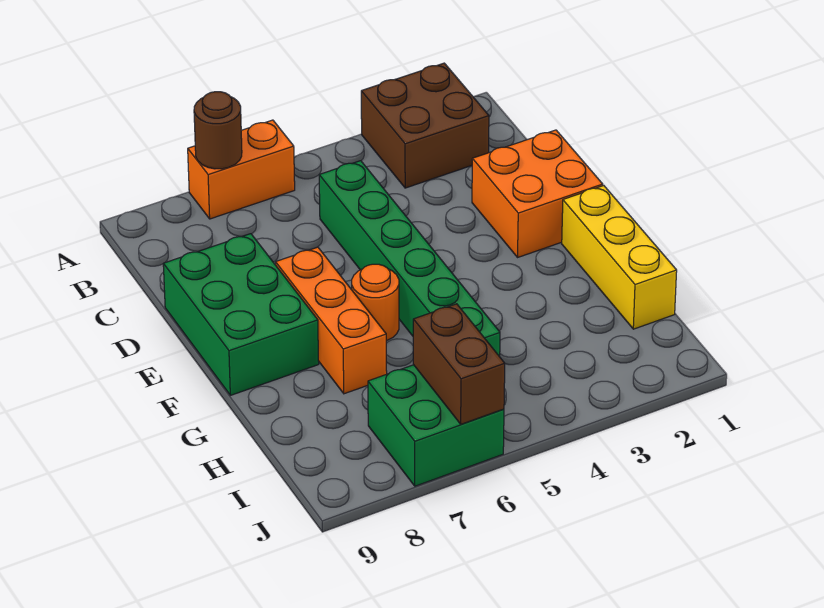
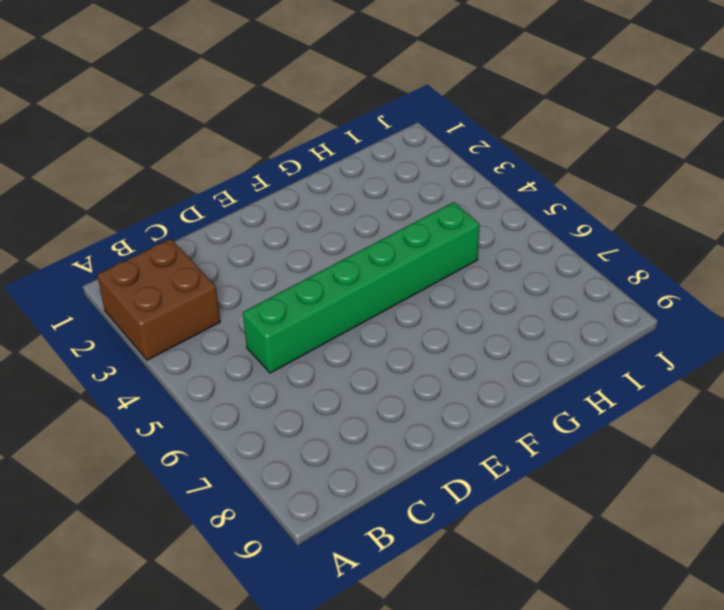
none -> orange brick A6:A7 level 1
none -> orange brick D1:E2 level 1

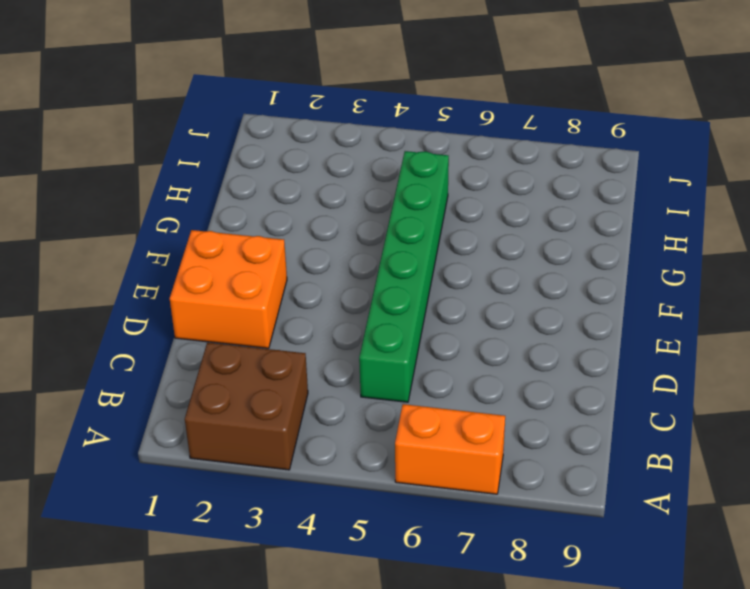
none -> green brick D8:F9 level 1
none -> orange brick E7:G7 level 1

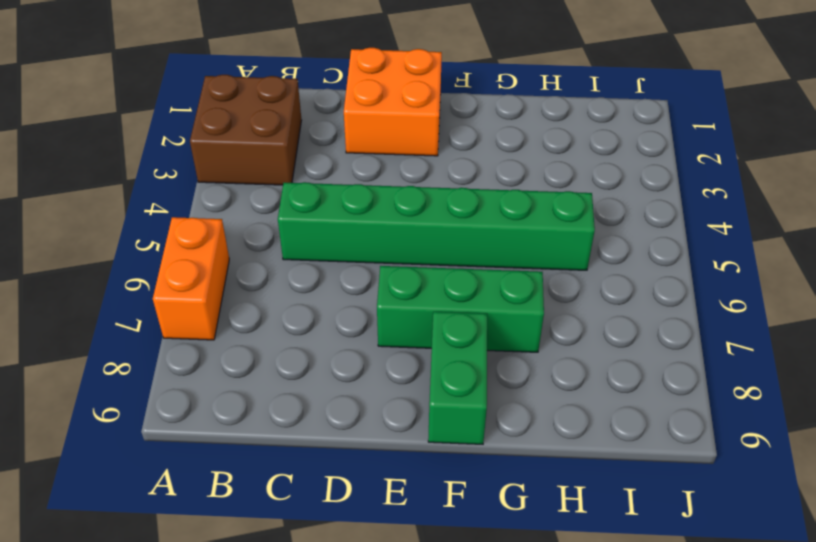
green brick E7:G7 level 1 -> orange brick E7:G7 level 1
green brick F8:F9 level 1 -> green brick D8:F9 level 1
none -> yellow brick F1:H1 level 1
none -> orange round brick F6 level 1

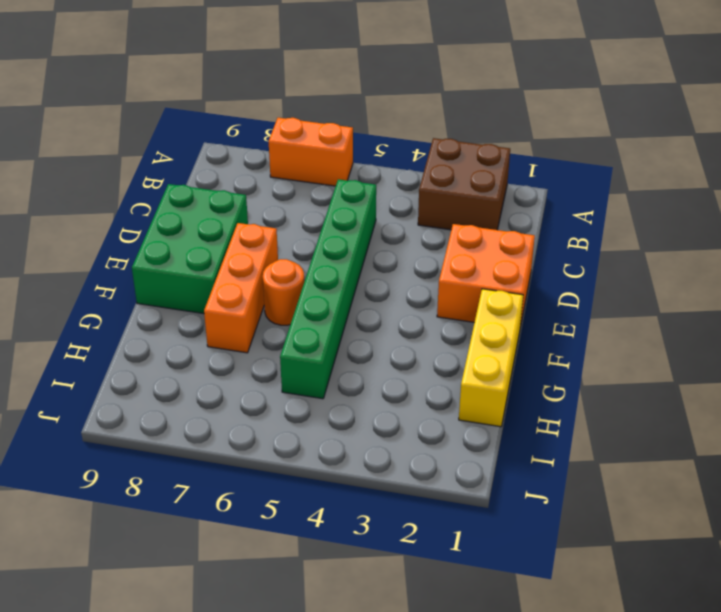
none -> green brick I6:J7 level 1
none -> brown round brick A7 level 2

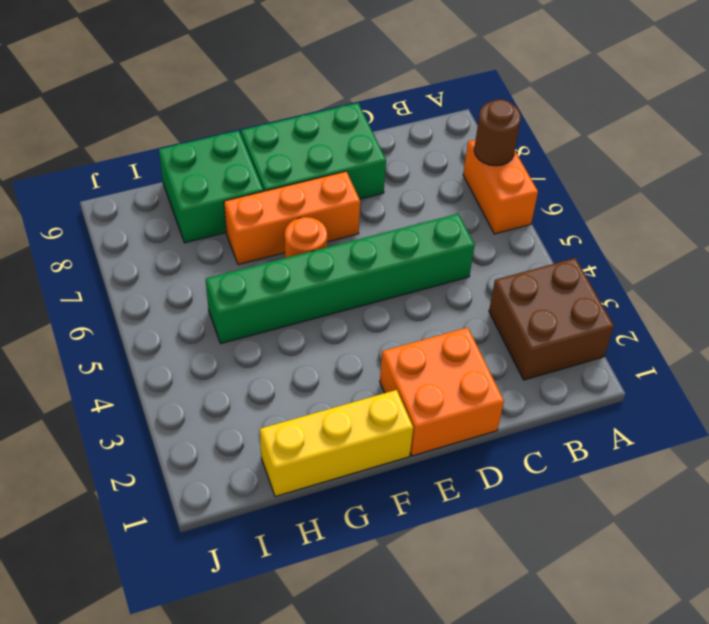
green brick G8:H9 level 1 -> green brick I6:J7 level 1
none -> brown brick I6:J6 level 2

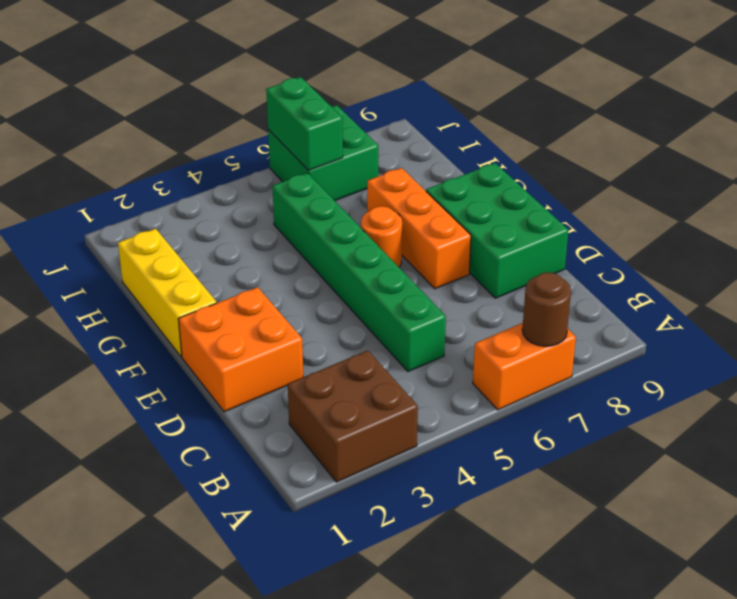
green brick I6:J6 level 2 -> brown brick I6:J6 level 2

